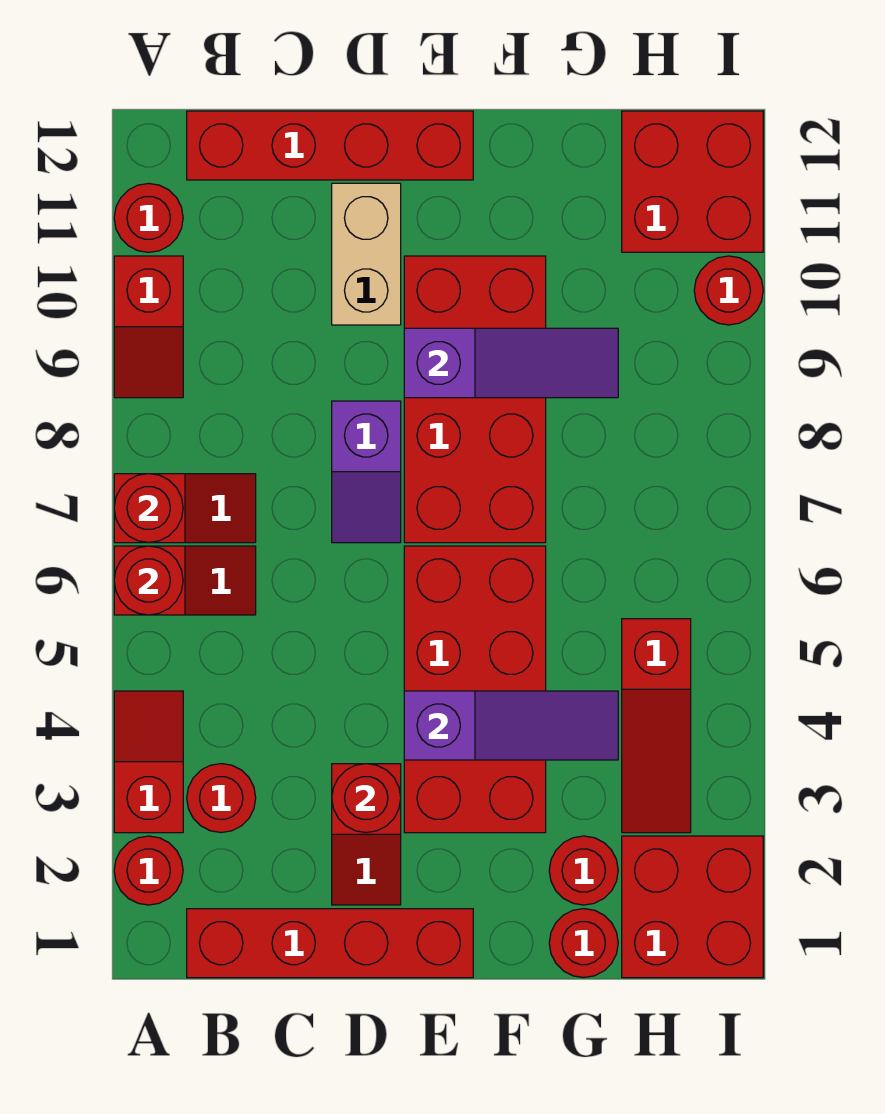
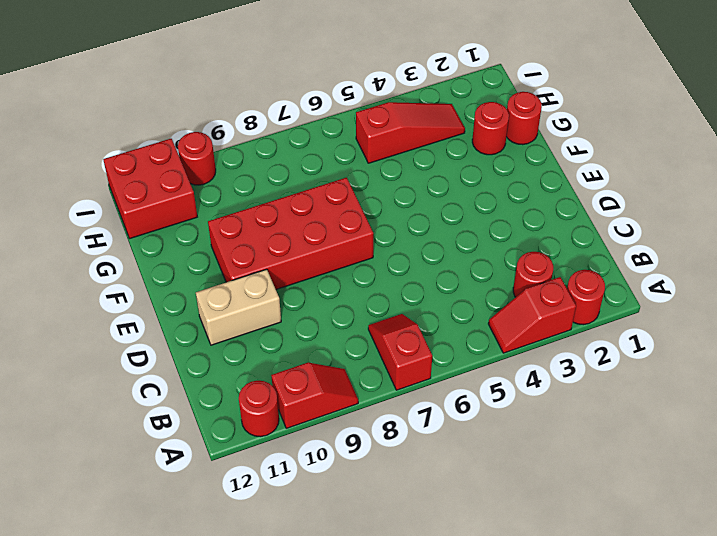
none -> red slope A6:B6 level 1 top A
none -> red brick B1:E1 level 1
none -> red brick B12:E12 level 1

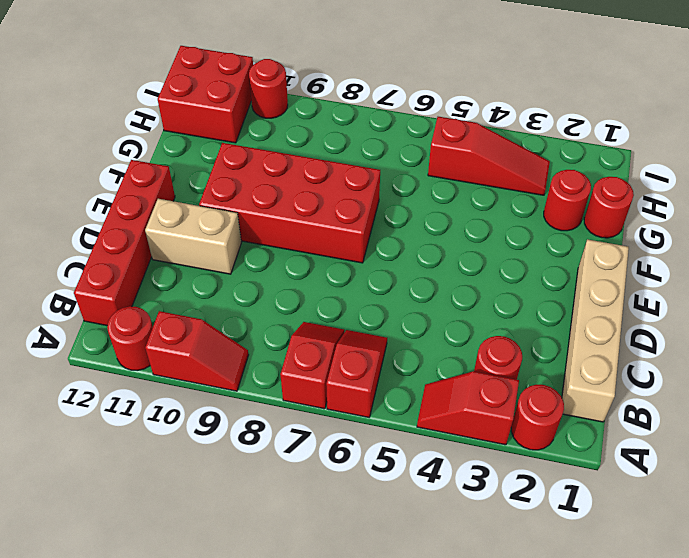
tan brick B1:E1 level 1 -> red brick B1:E1 level 1
none -> red slope D2:D3 level 1 top 3
none -> purple slope D7:D8 level 1 top 8
none -> red brick E3:F6 level 1

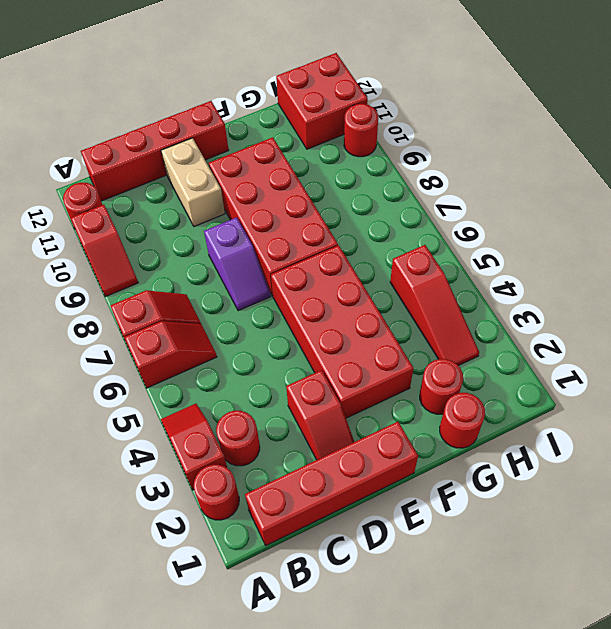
none -> red brick H1:I2 level 1
none -> red round brick A6 level 2
none -> red round brick A7 level 2

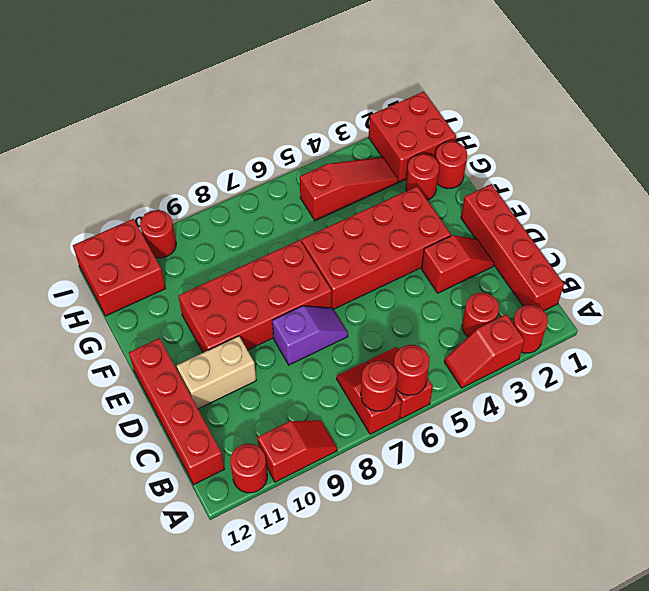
none -> red round brick D3 level 2
none -> purple slope E4:G4 level 2 top E
none -> purple slope E9:G9 level 2 top E

